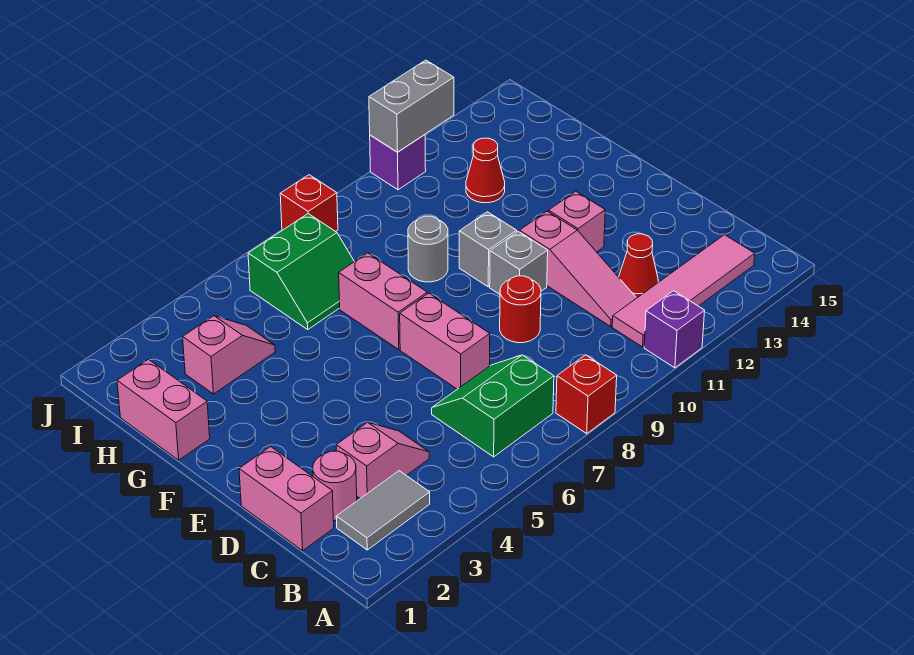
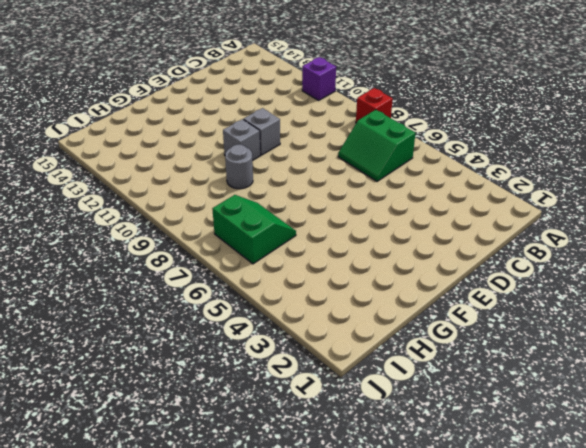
none -> grey tile B2:B3 level 1
none -> pink tile B11:B14 level 1
none -> pink brick C1:D1 level 1

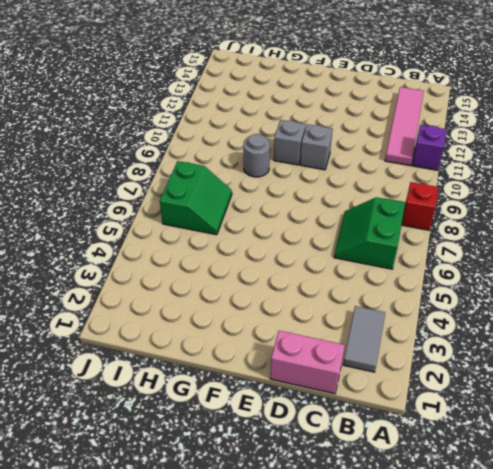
none -> pink round brick C2 level 1
none -> pink slope C3:C4 level 1 top 3
none -> pink slope C11:E11 level 1 top E

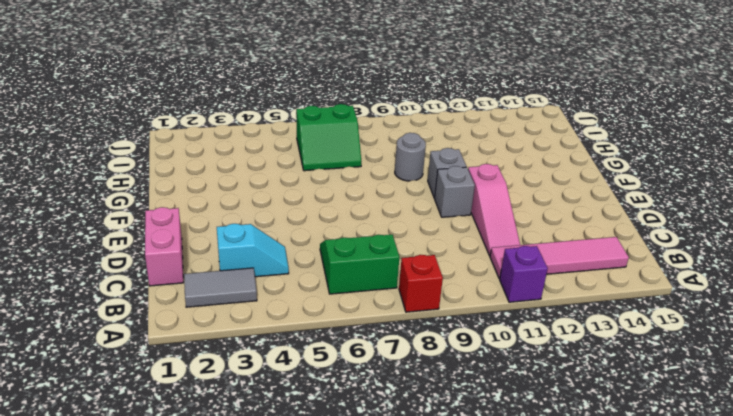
cyan slope C3:C4 level 1 top 3 -> pink slope C3:C4 level 1 top 3
none -> pink round brick C2 level 1
none -> red cone C12 level 1
none -> pink brick D7:E7 level 1

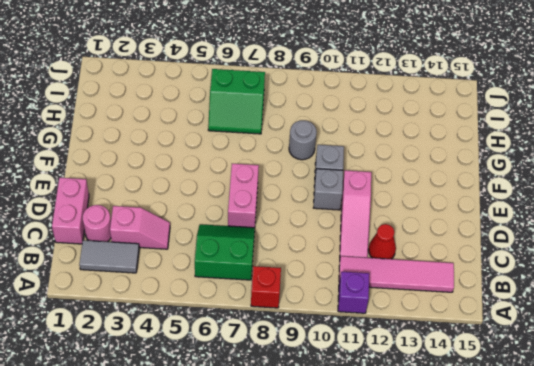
none -> red round brick D9 level 1
none -> pink brick E12 level 1
none -> pink brick F7:G7 level 1

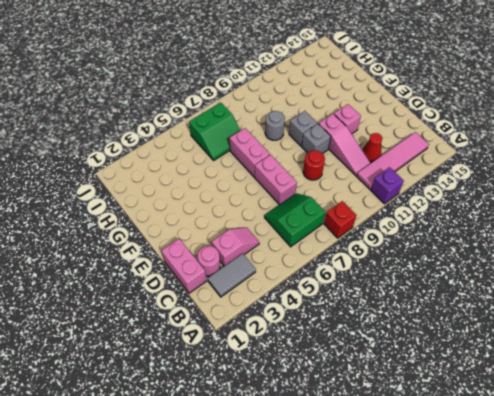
none -> pink brick G1:H1 level 1
none -> pink slope H3:H4 level 1 top 3
none -> red cone H12 level 1

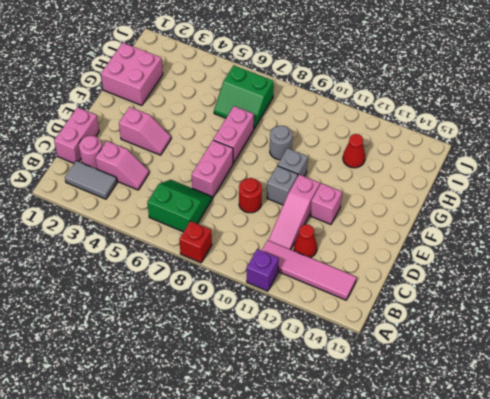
pink slope E3:E4 level 1 top 3 -> pink slope H3:H4 level 1 top 3
pink brick G1:H2 level 1 -> pink brick G1:H1 level 1
none -> red brick J8 level 1
none -> purple brick J11 level 1
none -> grey brick J11:J12 level 2

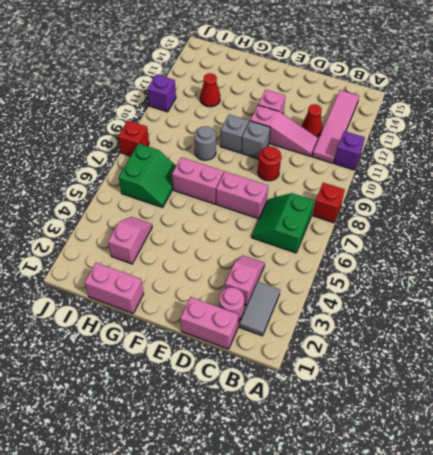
none -> grey brick J11:J12 level 2

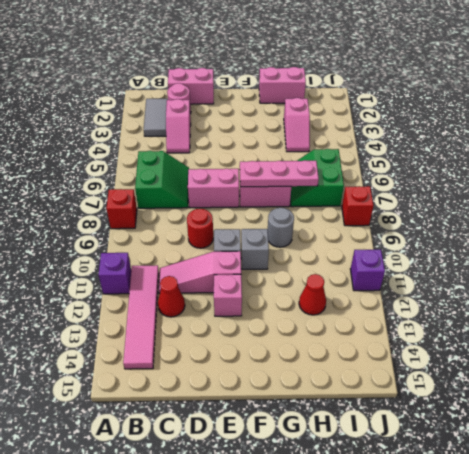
pink plate F7:H7 level 2 -> none
none -> grey brick J11:J12 level 2

